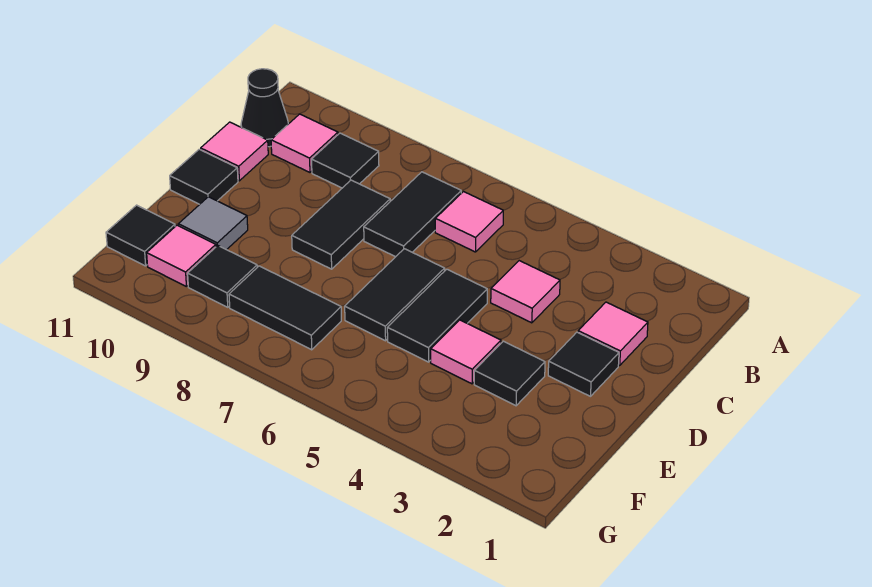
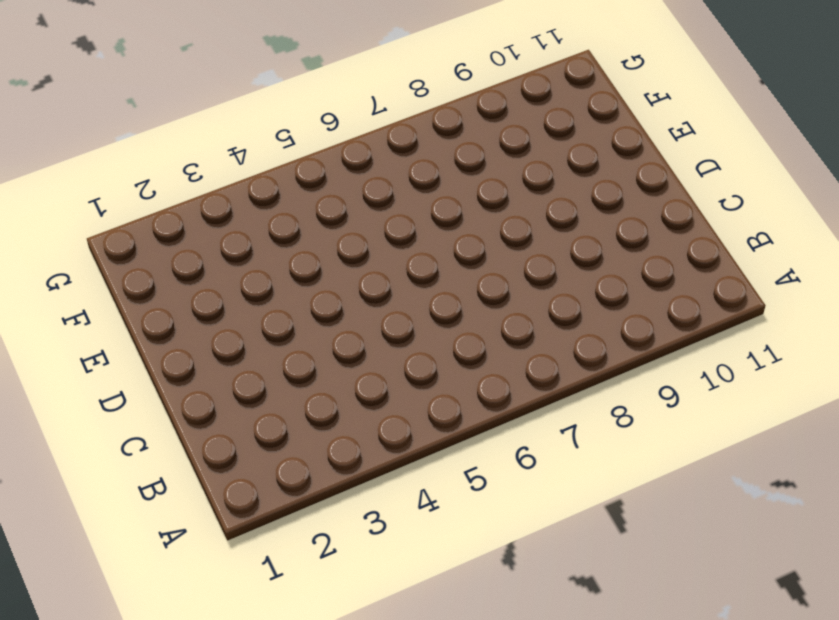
none -> pink tile B6 level 1
none -> black tile B7:C7 level 1
none -> black tile B9 level 1

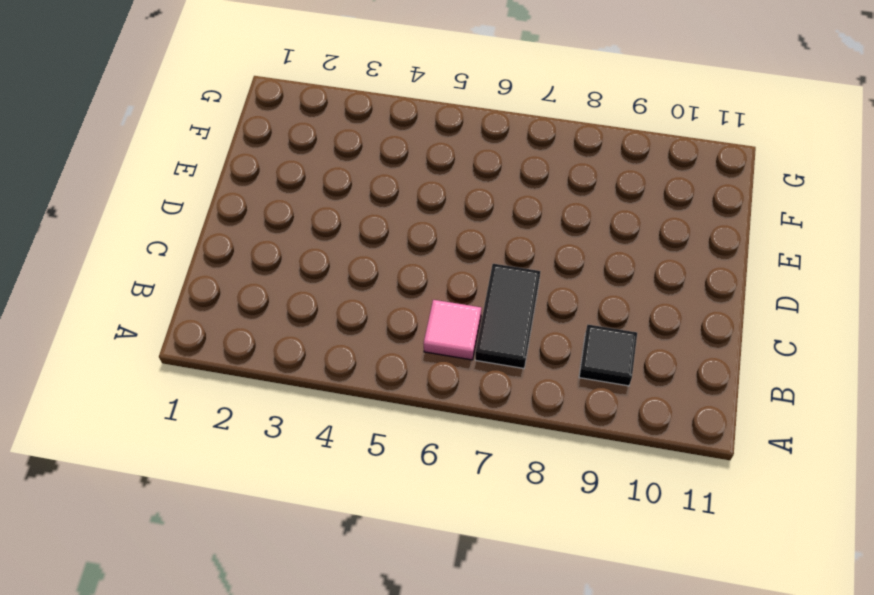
none -> pink tile B10 level 1
none -> black cone B11 level 1
none -> pink tile C2 level 1

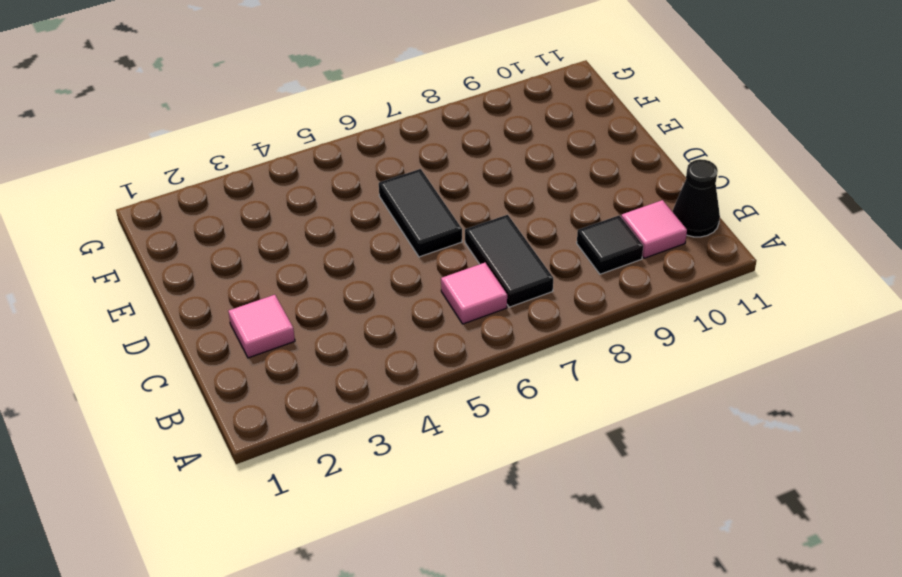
none -> pink tile C4 level 1
none -> black tile C8:D8 level 1
none -> pink tile C11 level 1

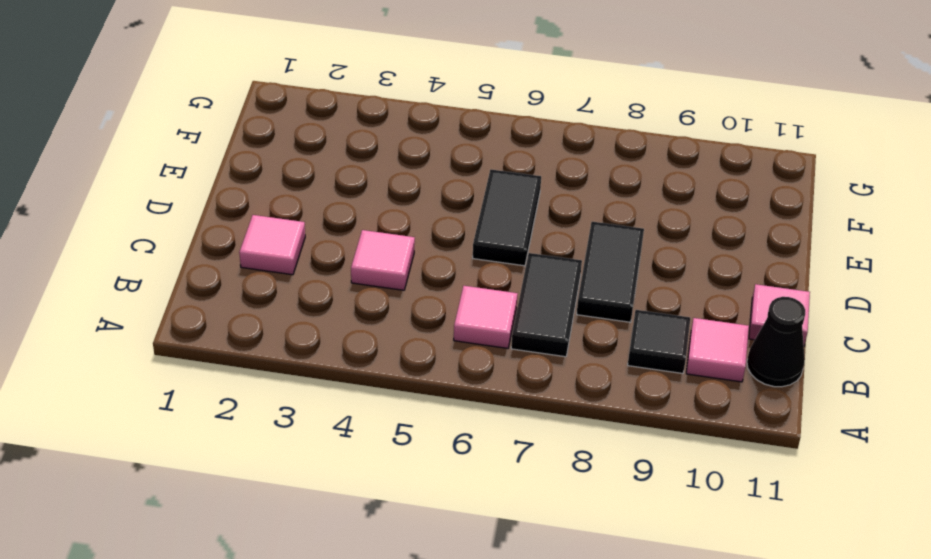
none -> black tile D2 level 1
none -> black tile D5:E5 level 1
none -> black tile D11 level 1

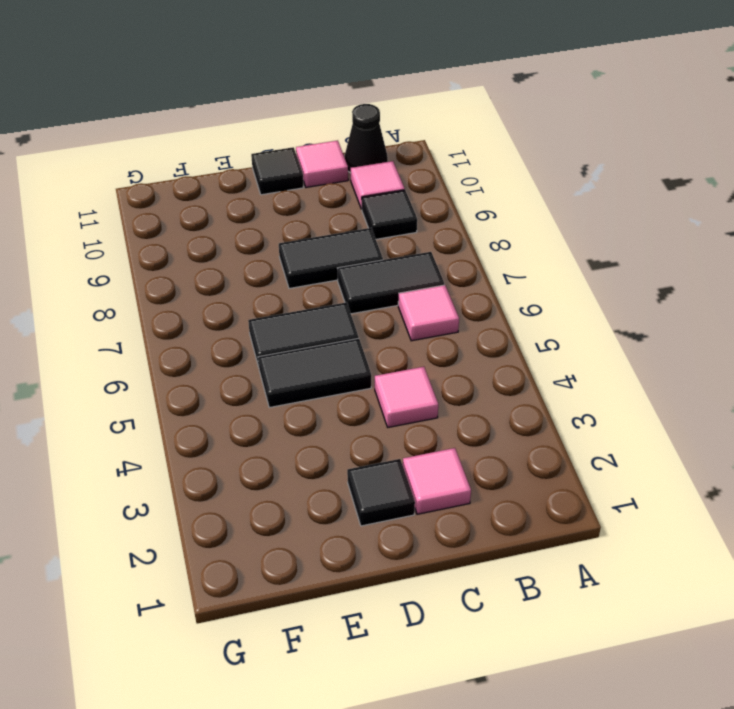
none -> black tile E3 level 1
none -> pink tile E4 level 1
none -> grey tile E10 level 1

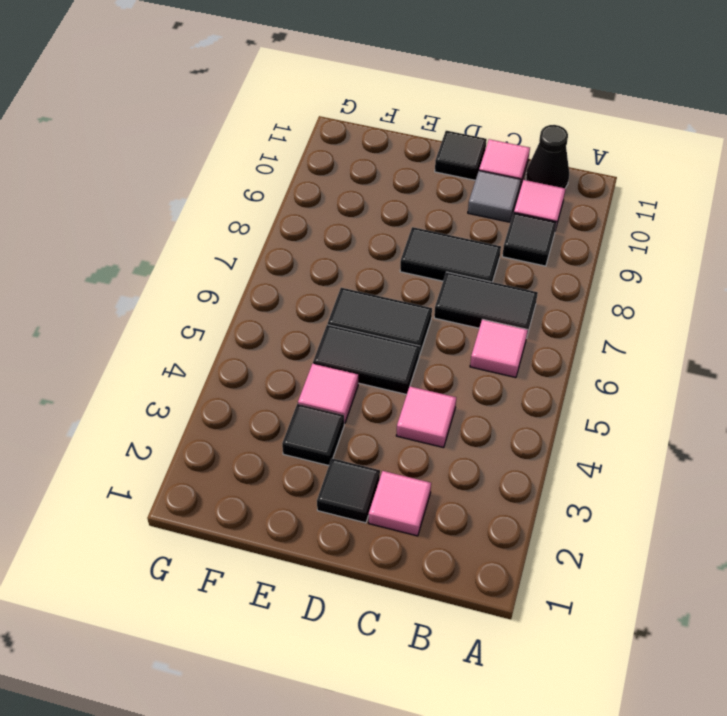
grey tile C10 level 1 -> grey tile E10 level 1
none -> black tile F7:F8 level 1
none -> black tile F9 level 1
none -> pink tile F10 level 1

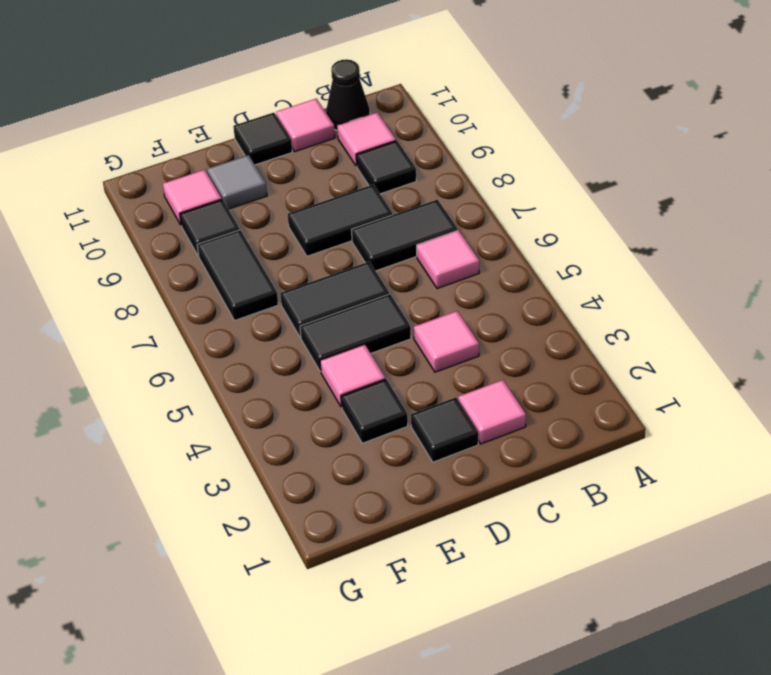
none -> black tile F11 level 1

